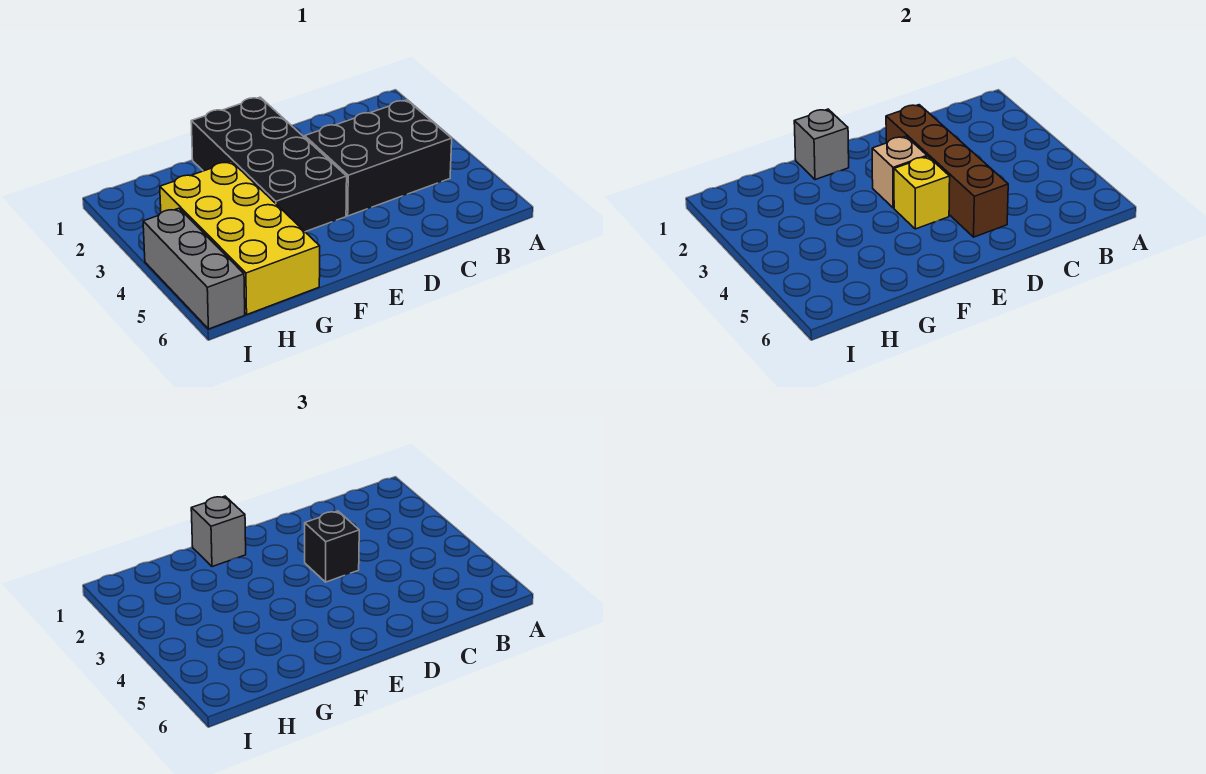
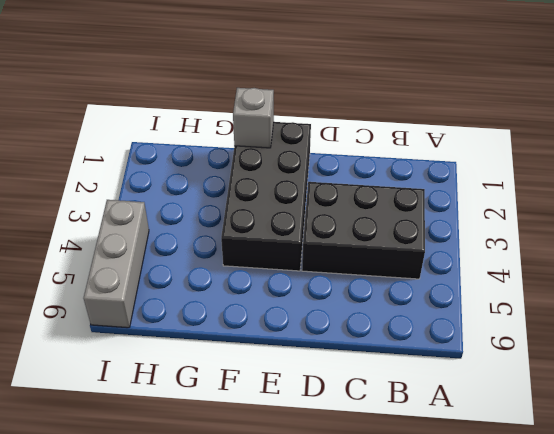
none -> yellow brick G3:H6 level 1
none -> brown brick D2:D5 level 2

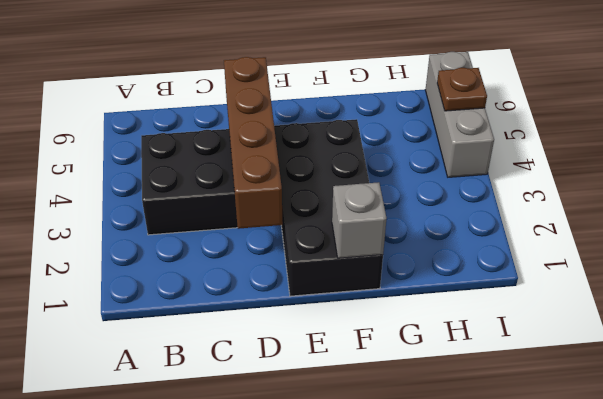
brown plate I5 level 2 -> none
none -> yellow brick G3:H6 level 1
none -> tan brick E3 level 2

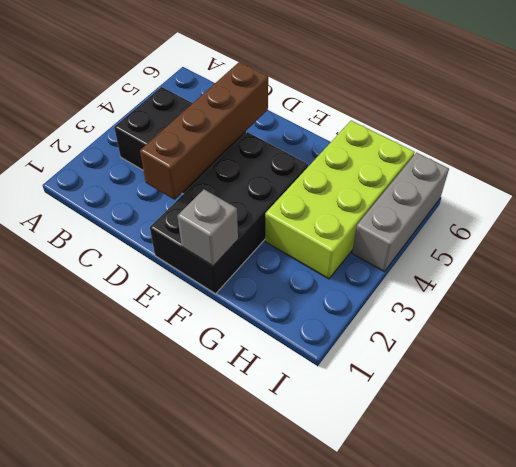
lime brick G3:H6 level 1 -> yellow brick G3:H6 level 1
none -> tan brick E3 level 2
none -> yellow brick E4 level 2

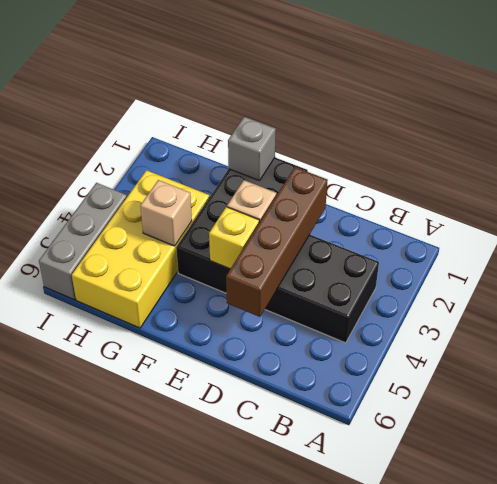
tan brick G4 level 2 -> none
none -> black brick D3 level 3
none -> grey brick F1 level 3

